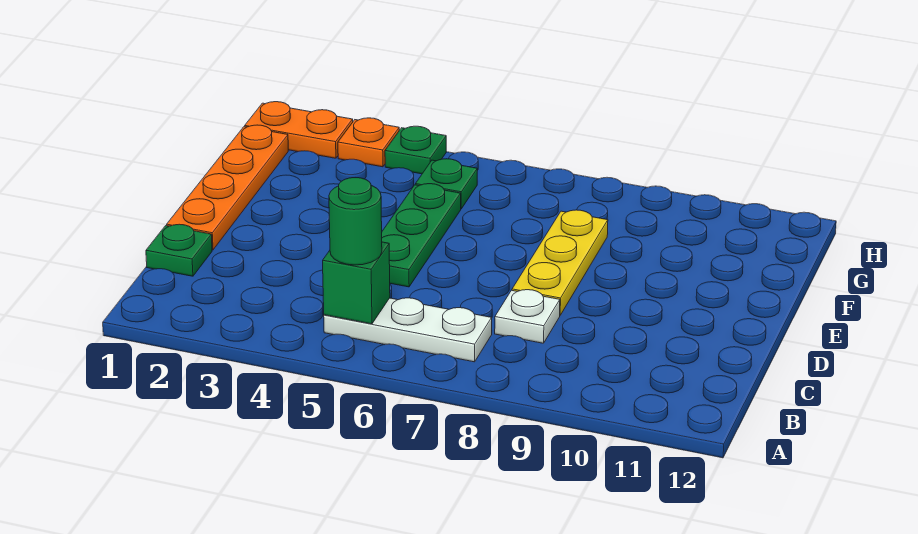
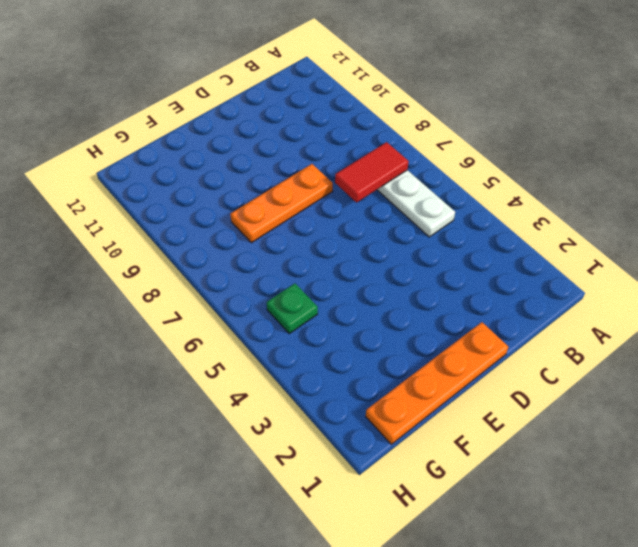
red tile B7:C7 level 2 -> none
orange plate D8:F8 level 1 -> yellow plate D8:F8 level 1
none -> green plate C1 level 1
none -> white plate C8 level 1
none -> green plate D5:F5 level 1

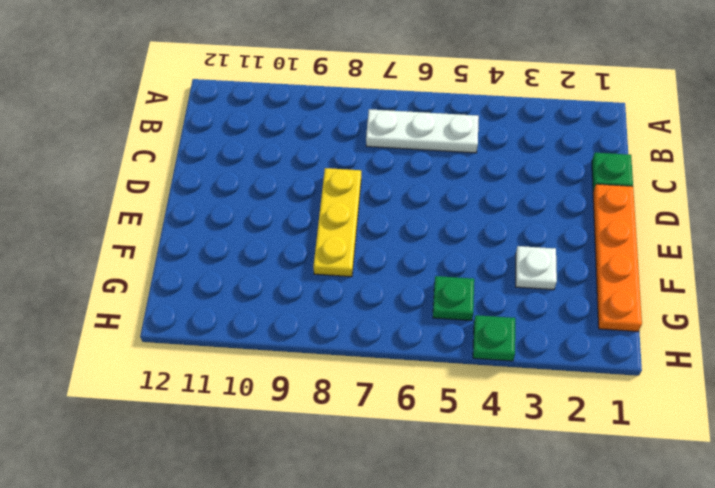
white plate F3 level 1 -> white plate C8 level 1
none -> green plate D5:F5 level 1
none -> orange plate H1:H2 level 1
none -> orange plate H3 level 1

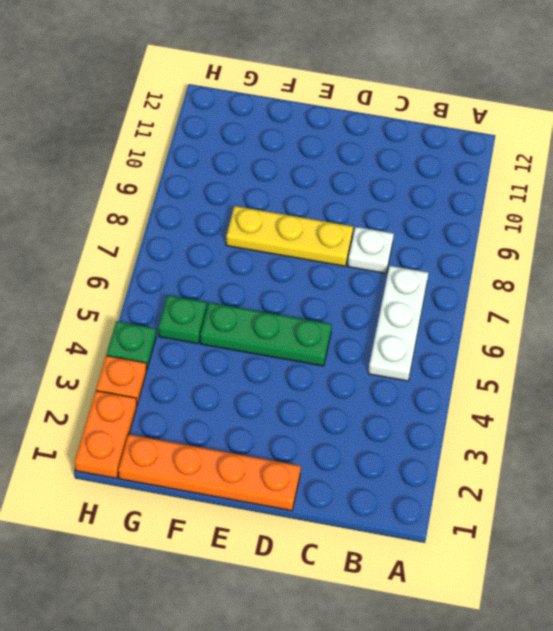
none -> green plate C1 level 1
none -> green brick B5 level 2
none -> green round brick B5 level 3

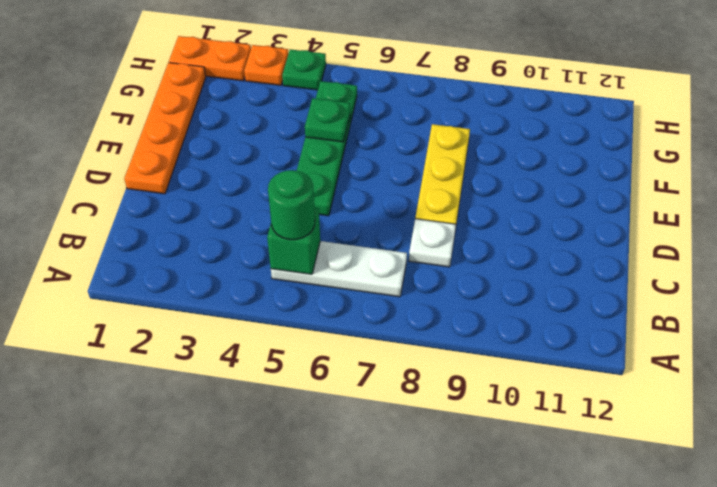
green plate F5 level 2 -> green plate C1 level 1

